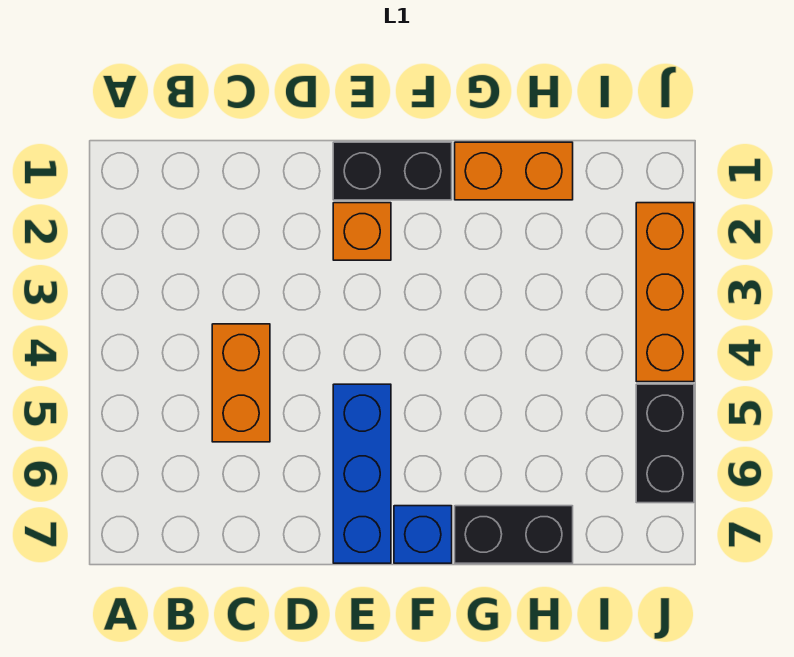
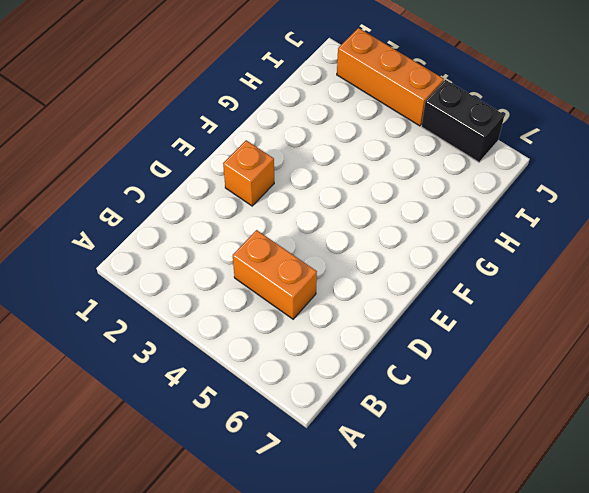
none -> black brick E1:F1 level 1
none -> blue brick E5:E7 level 1

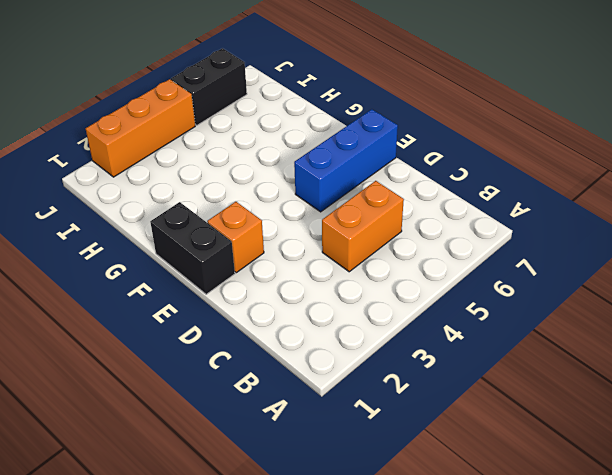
none -> blue brick F7 level 1
none -> orange brick G1:H1 level 1

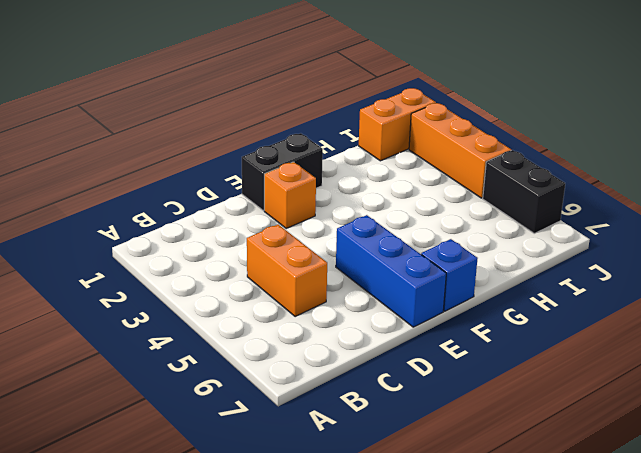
orange brick I1:J1 level 1 -> orange brick G1:H1 level 1
none -> black brick G7:H7 level 1

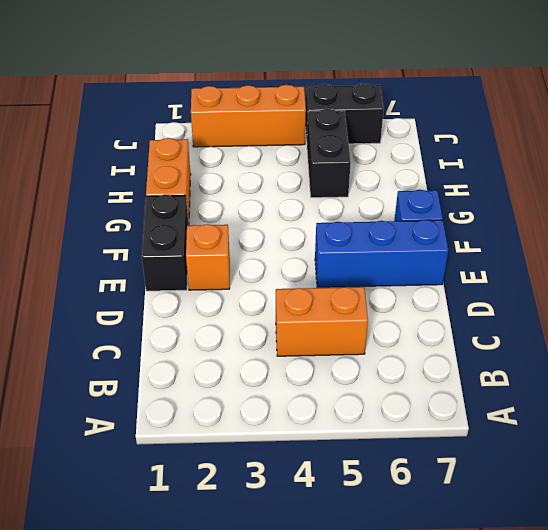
black brick H5:I5 level 1 -> black brick G7:H7 level 1

